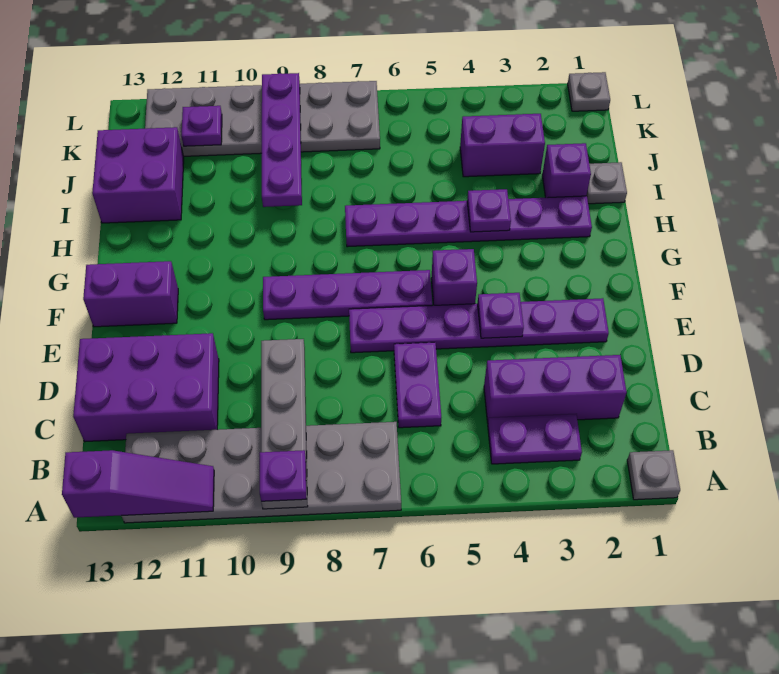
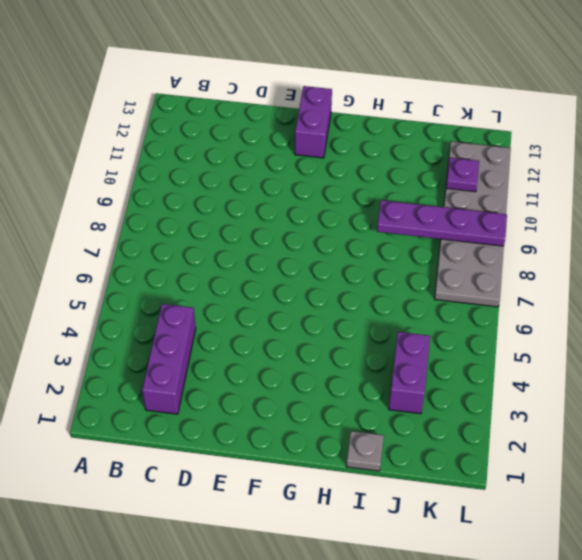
none -> grey plate A1 level 1
none -> grey plate A7:B12 level 1
none -> purple plate B3:B4 level 1

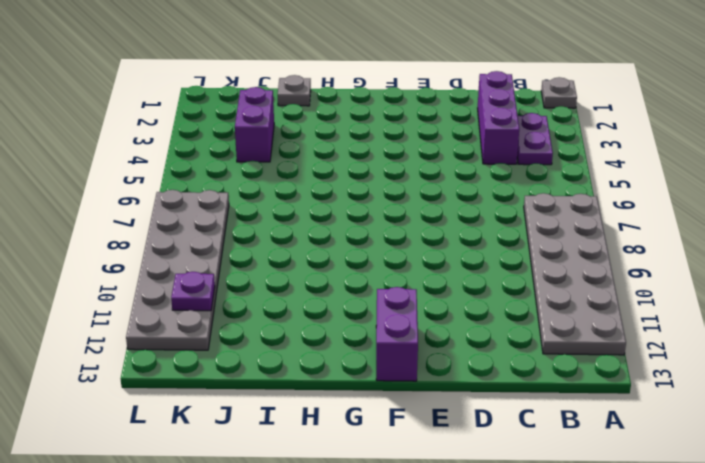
none -> purple plate C6:D6 level 1
none -> purple brick C11:D13 level 1
none -> purple plate E2:E7 level 1

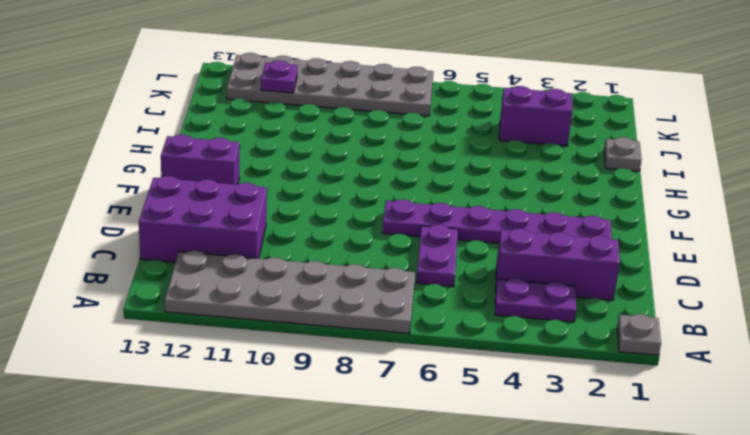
none -> purple brick F5 level 1
none -> purple plate F6:F9 level 1
none -> purple plate H2:H7 level 1

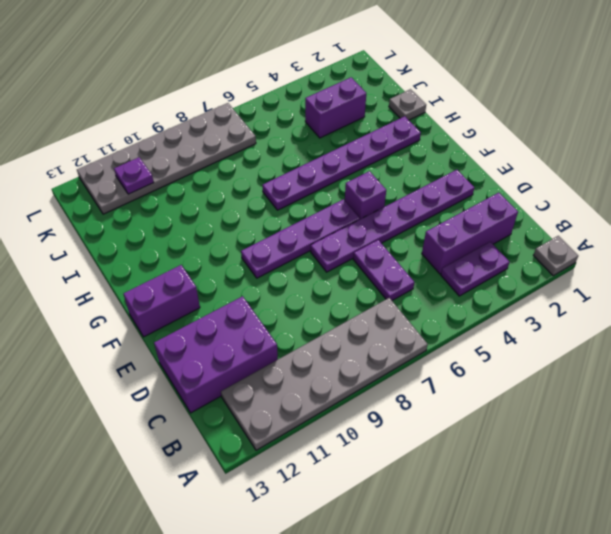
none -> purple brick I2 level 1
none -> purple brick I12:J13 level 1
none -> grey plate L1 level 1

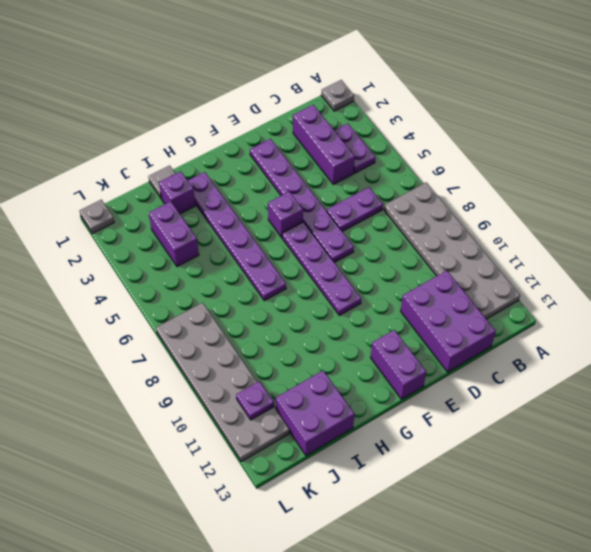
none -> grey plate A9:D9 level 2
none -> purple slope A11:A13 level 2 top 13
none -> purple plate E4 level 2

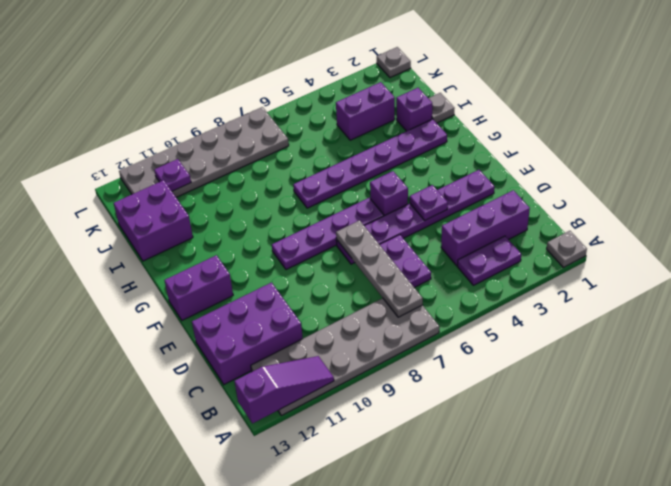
grey plate B7:E7 level 2 -> grey plate A9:D9 level 2
none -> purple plate H4 level 2
none -> purple plate I9:L9 level 2
none -> purple plate A9 level 3

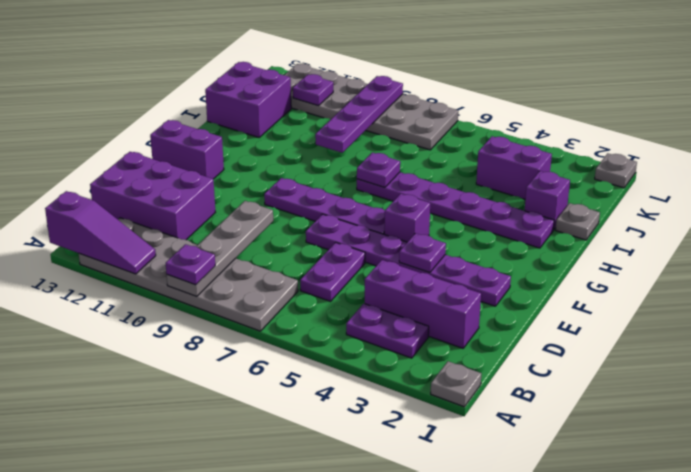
purple plate H7 level 2 -> purple plate H4 level 2

